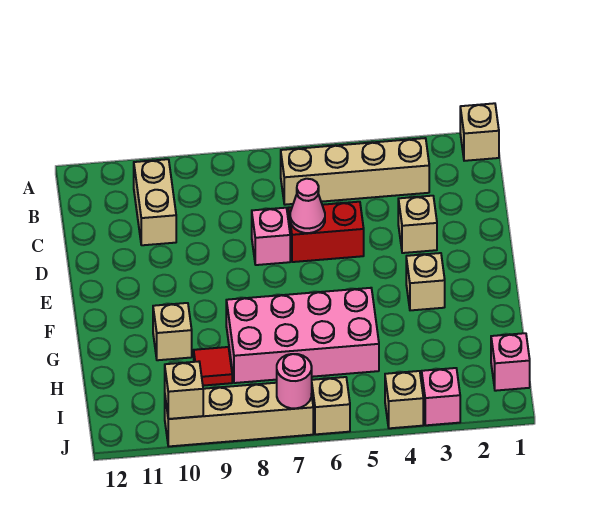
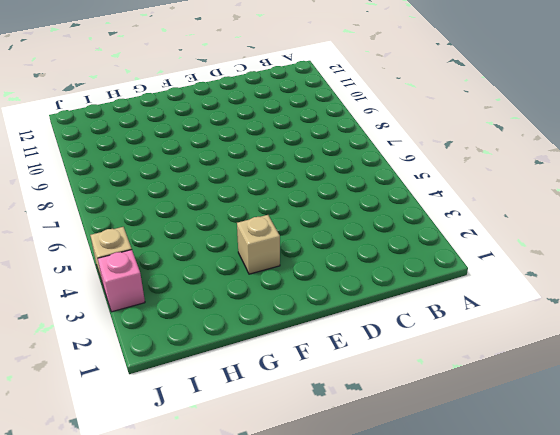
none -> tan brick A1 level 1
none -> tan brick B3:B6 level 1
none -> tan brick B10:C10 level 1

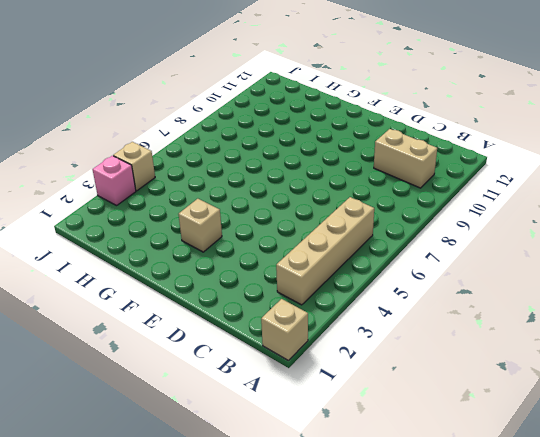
none -> tan brick D3 level 1
none -> red brick D5:D6 level 1
none -> pink brick D7 level 1

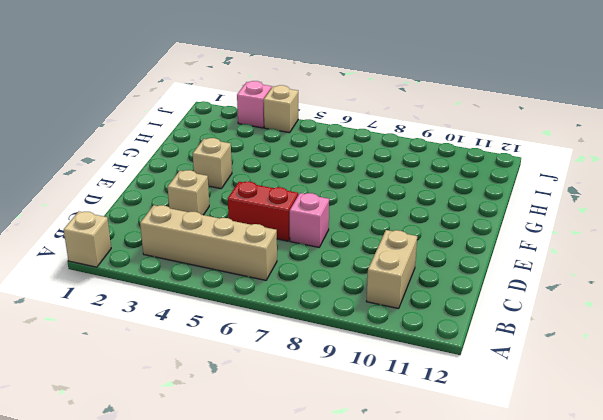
none -> pink brick G5:H8 level 1
none -> tan brick G10 level 1
none -> red tile H9 level 1

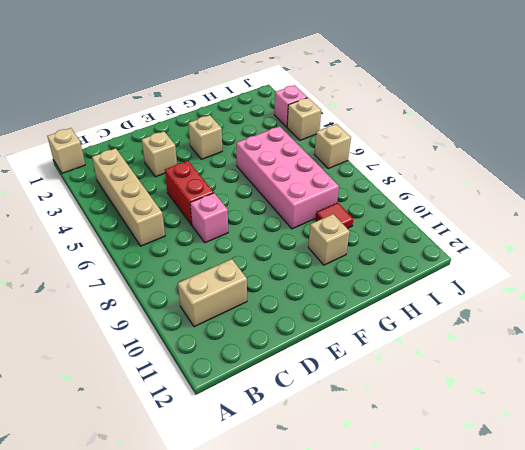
none -> pink brick I1 level 1
none -> tan brick J7:J10 level 1
none -> pink cone D6 level 2

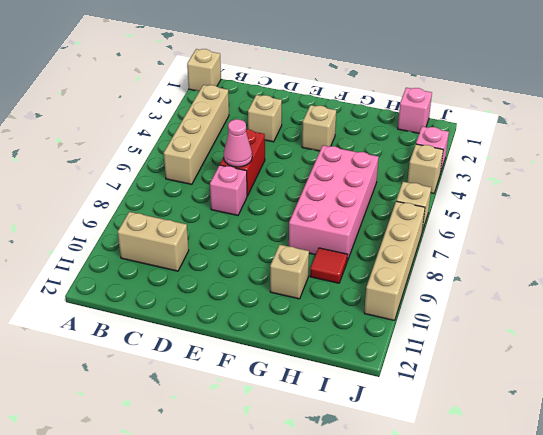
none -> pink round brick J7 level 2
none -> tan brick J10 level 2

